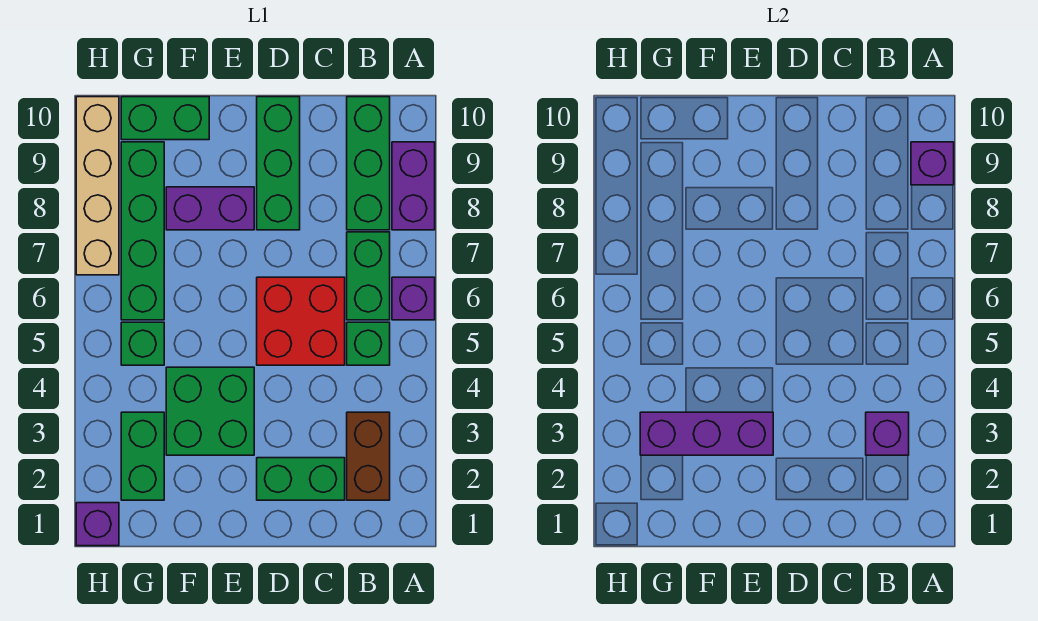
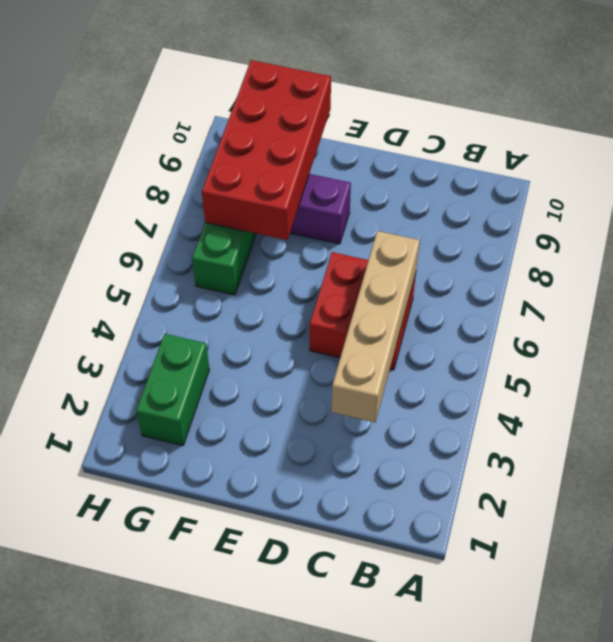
tan brick C3:C6 level 2 -> tan brick H7:H10 level 1
red brick F7:G10 level 2 -> none
none -> purple brick A6 level 1
none -> purple brick A8:A9 level 1
none -> brown brick B2:B3 level 1

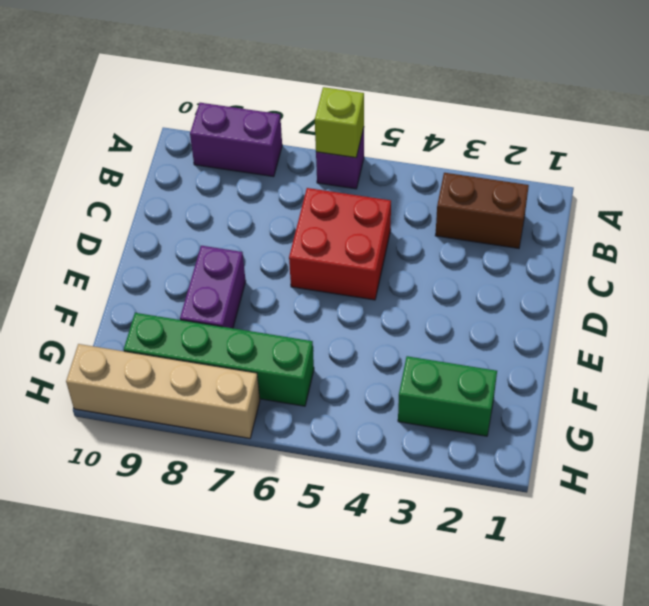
lime brick A6 level 2 -> none
none -> green brick B5 level 1
none -> green brick B6:B7 level 1
none -> green brick B8:B10 level 1

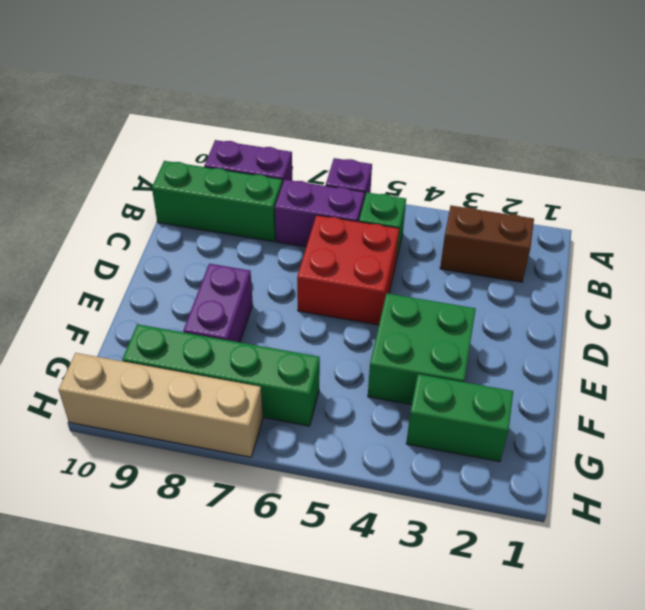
purple brick B6:B7 level 1 -> green brick B6:B7 level 1
none -> green brick C2:D2 level 1
none -> green brick D8:D10 level 1
none -> green brick F10:G10 level 1

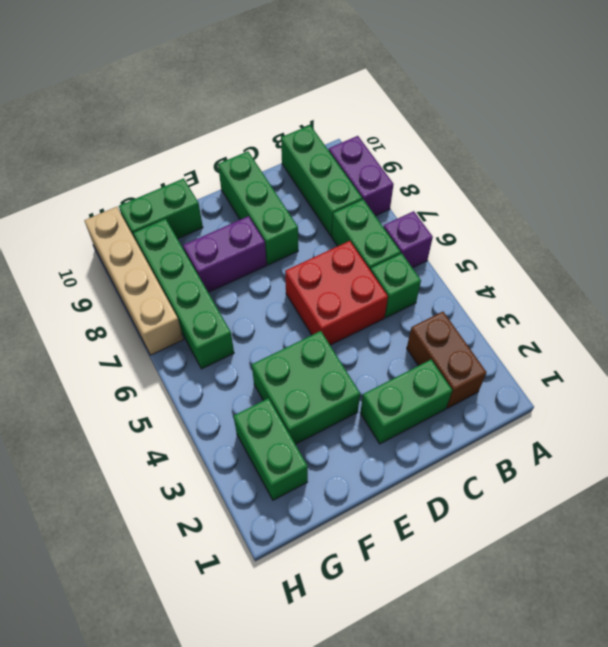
none -> green brick G5 level 1
none -> purple brick H1 level 1
none -> purple brick A9 level 2

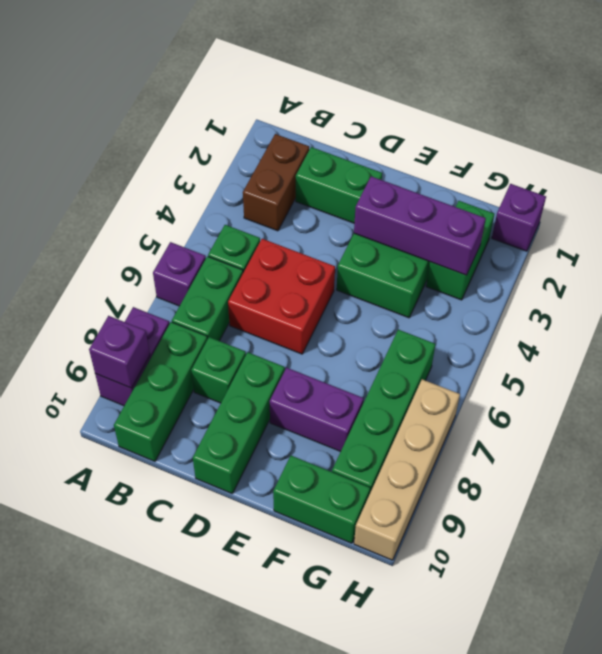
green brick C8 level 1 -> green brick G5 level 1
none -> purple brick B3 level 2

